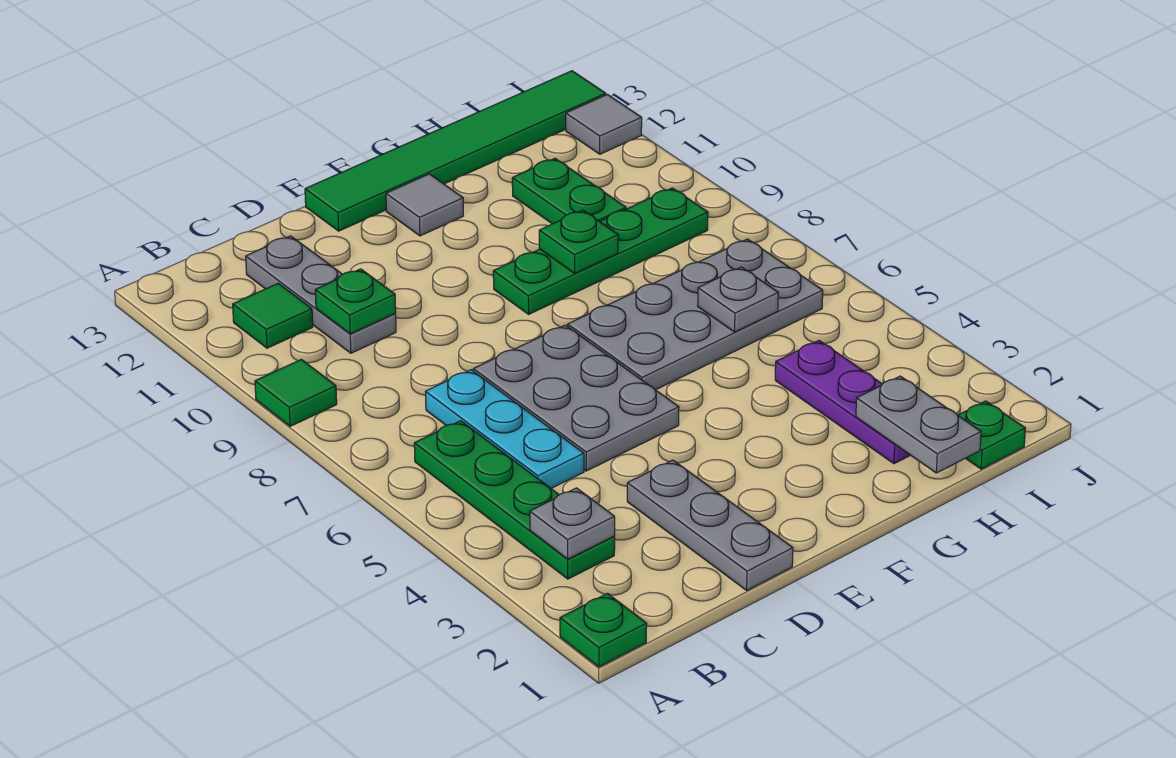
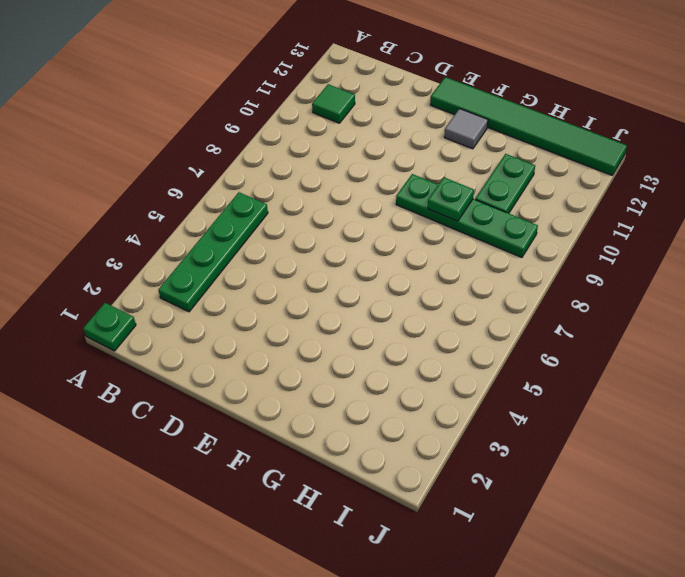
none -> green tile A9 level 1
none -> cyan plate C5:C7 level 1
none -> grey plate C10:C12 level 1

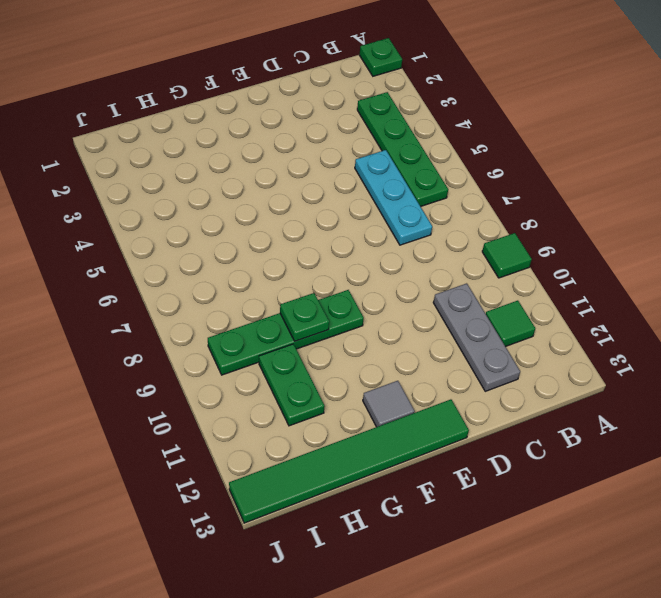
none -> grey plate D1:D3 level 1
none -> grey plate D5:E7 level 1
none -> grey plate F6:I7 level 1

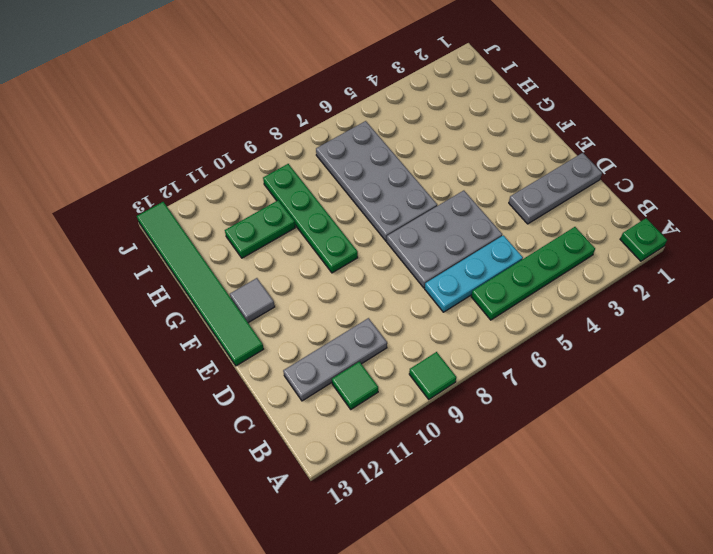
none -> purple plate H2:H4 level 1
none -> green plate I1 level 1
none -> grey tile J12 level 1

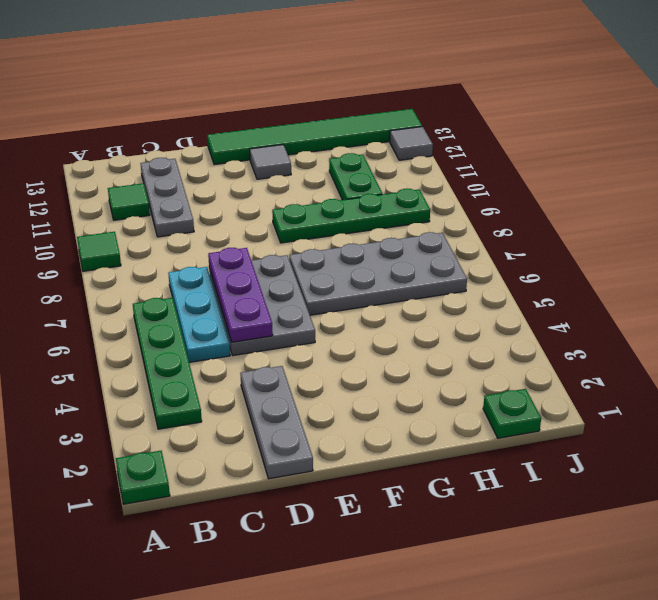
purple plate D5:D7 level 2 -> purple plate H2:H4 level 1
none -> grey plate B3 level 2
none -> green plate C10 level 2
none -> green plate G9 level 2

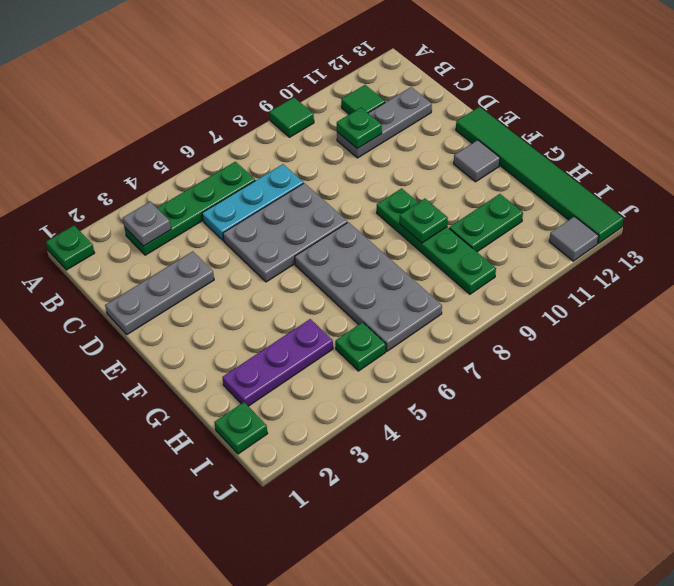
green plate I5 level 1 -> none
none -> grey plate H1:H2 level 2
none -> grey plate H6 level 2

